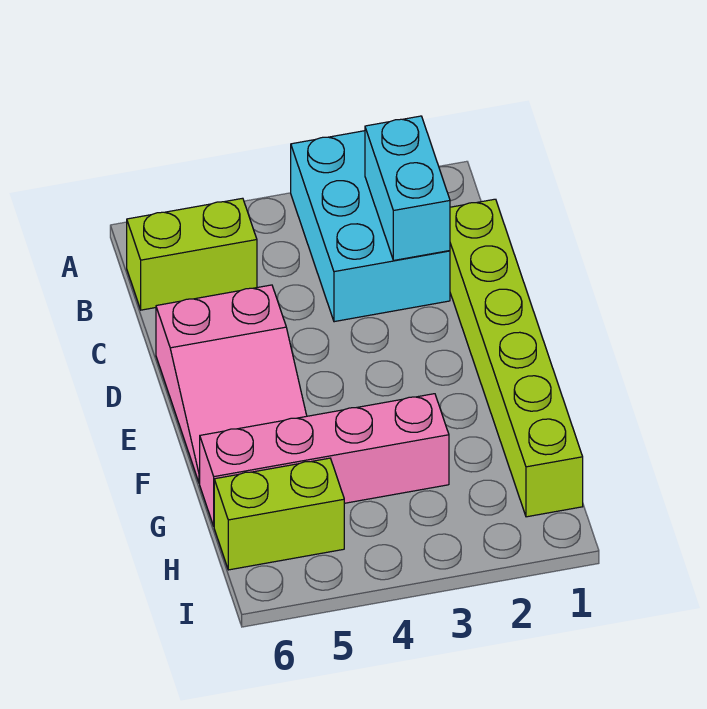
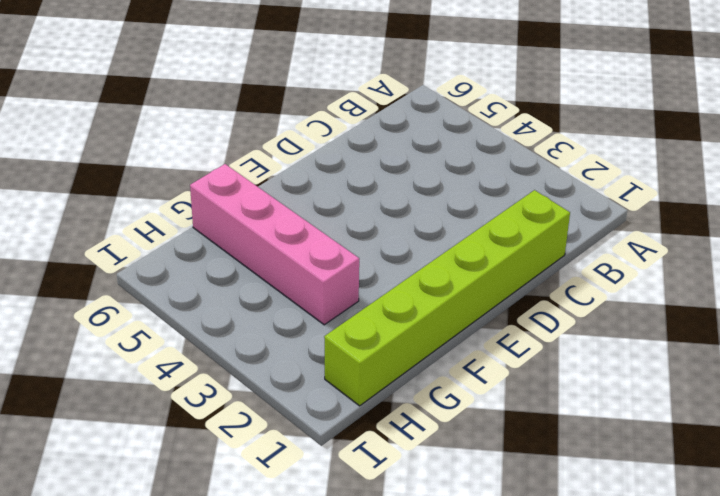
none -> cyan brick A2:C3 level 1
none -> lime brick B5:B6 level 1

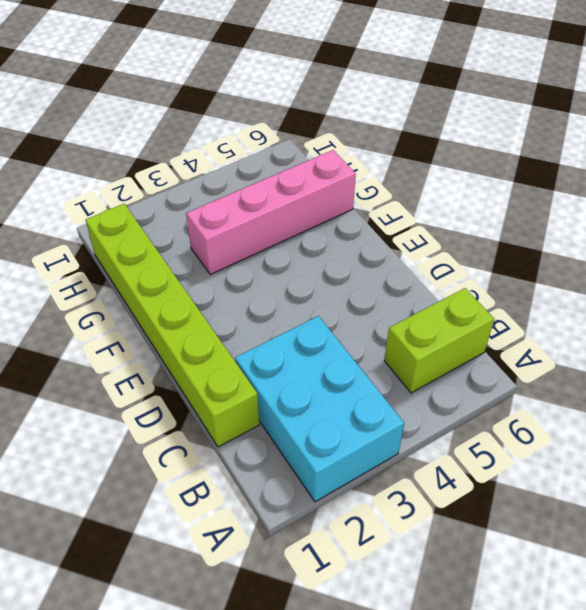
none -> pink slope D5:F6 level 1 top D
none -> lime brick H5:H6 level 1

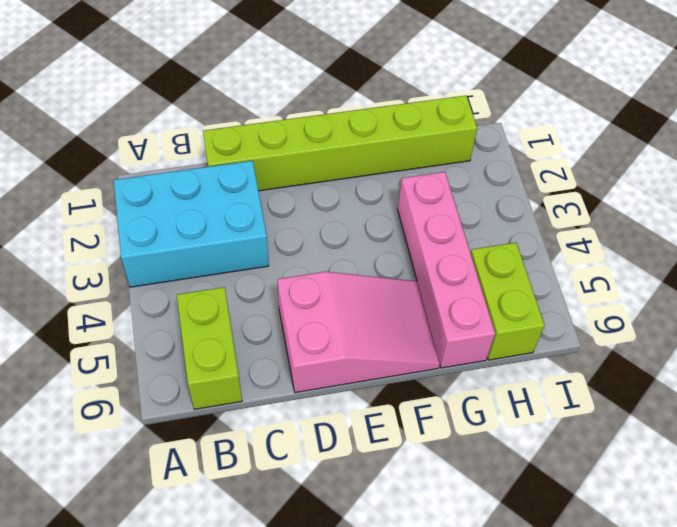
none -> cyan brick B2:C2 level 2

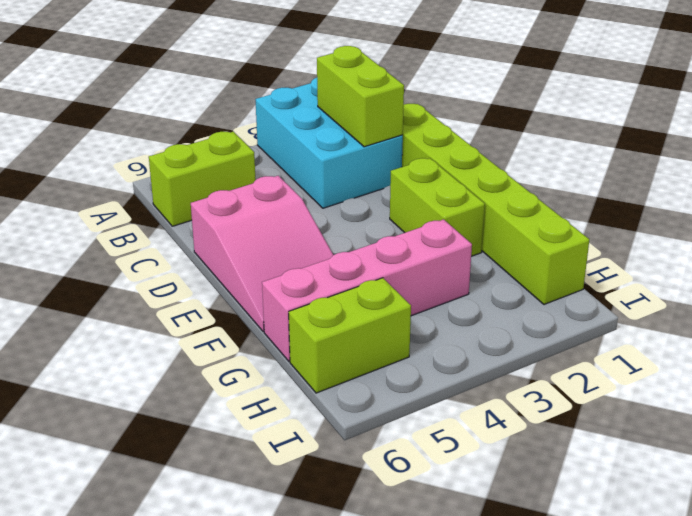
lime brick B2:C2 level 2 -> cyan brick B2:C2 level 2
lime brick E2:F2 level 1 -> none

